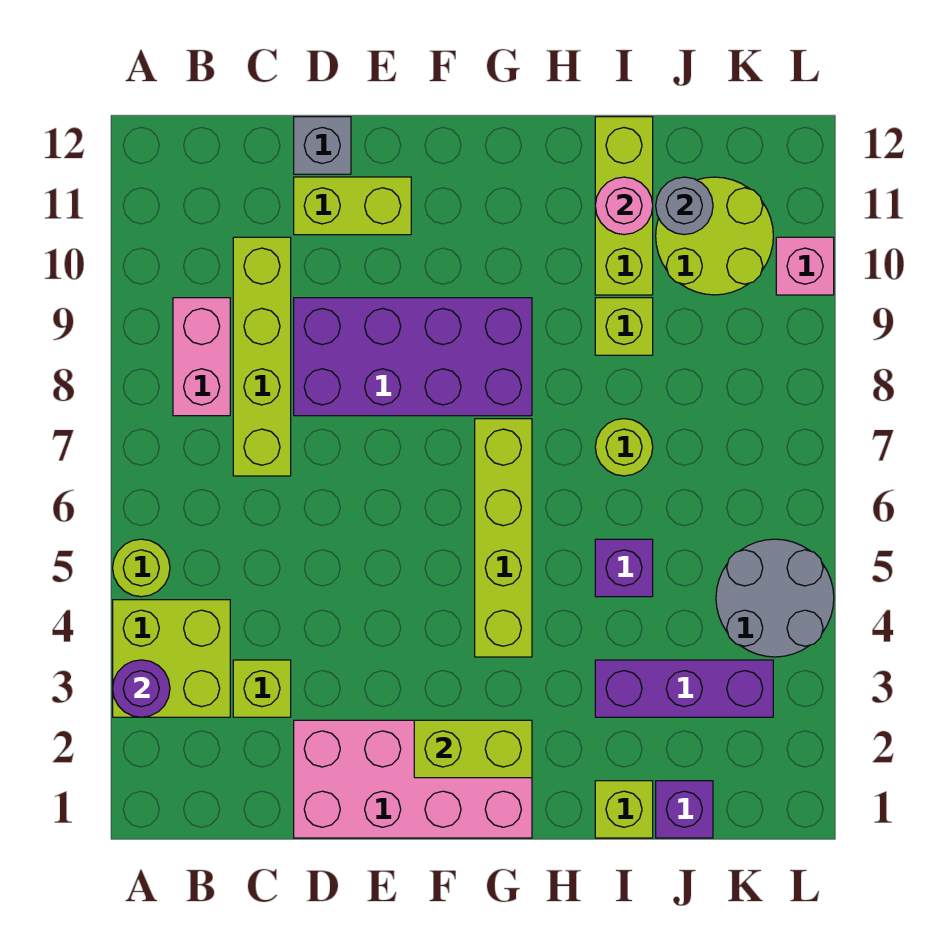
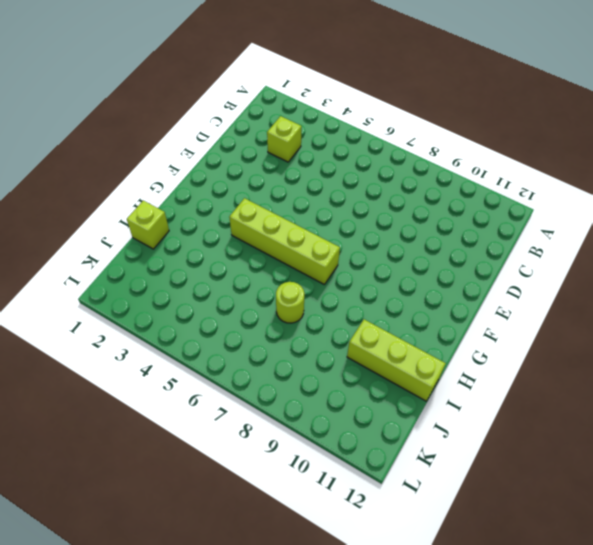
none -> lime brick A3:B4 level 1
none -> lime round brick A5 level 1
none -> pink brick B8:B9 level 1

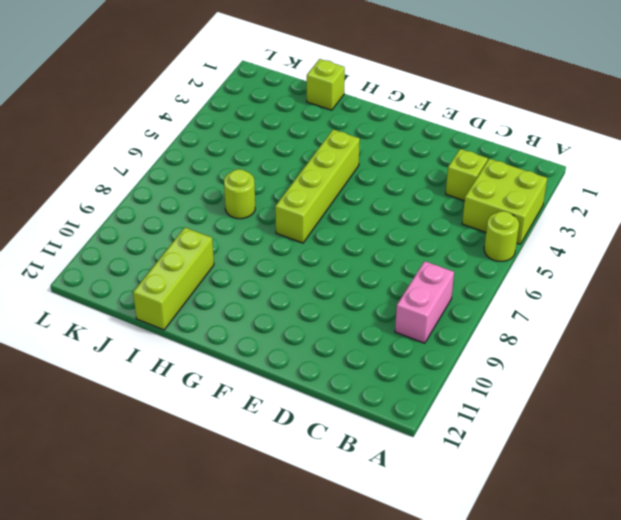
none -> lime brick C7:C10 level 1
none -> pink brick D1:G2 level 1
none -> purple brick D8:G9 level 1

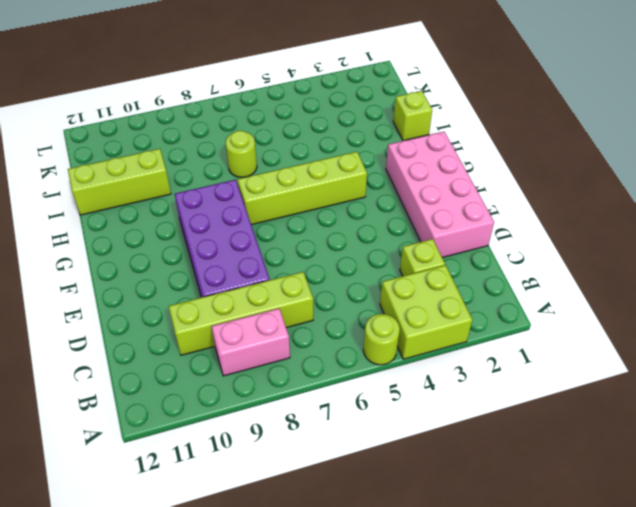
none -> lime brick D11:E11 level 1
none -> grey brick D12 level 1
none -> purple brick I3:K3 level 1

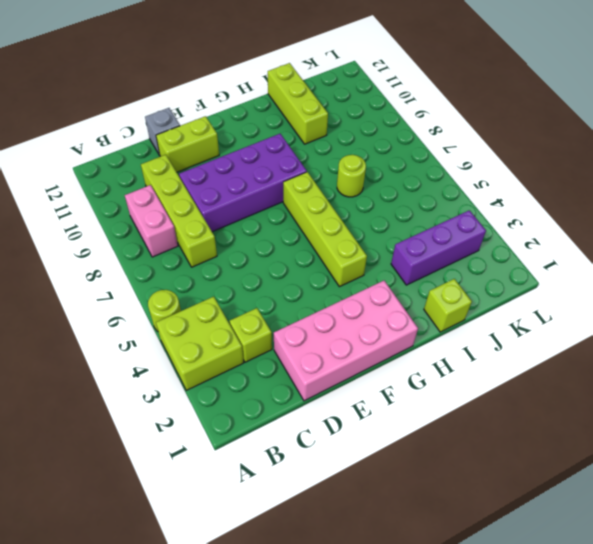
none -> purple brick I5 level 1
none -> lime brick I9 level 1
none -> purple brick J1 level 1

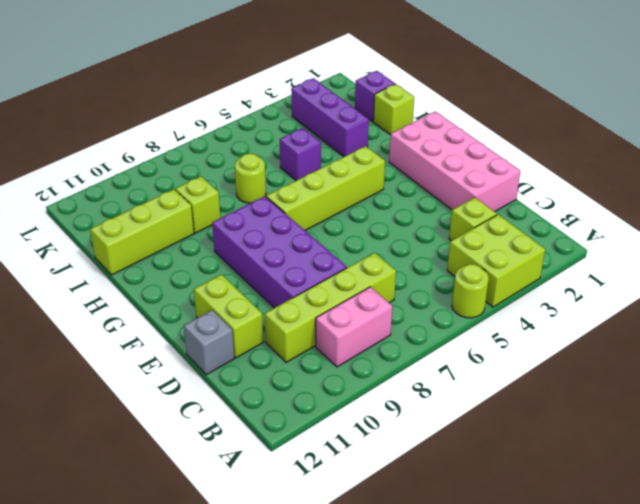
none -> lime round brick J10:K11 level 1
none -> grey round brick K4:L5 level 1
none -> pink brick L10 level 1

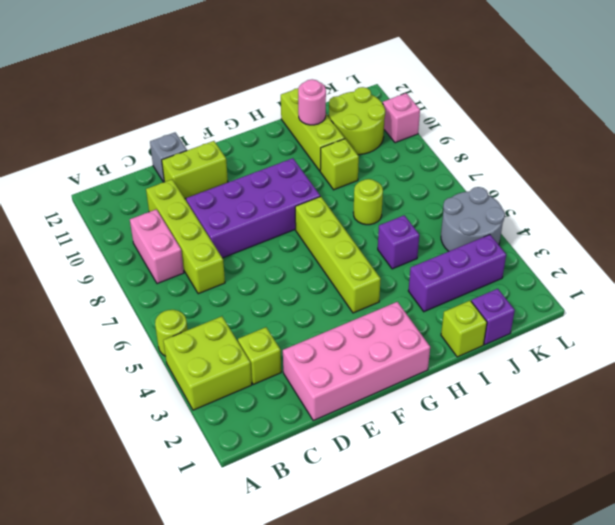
none -> purple round brick A3 level 2
none -> lime brick F2:G2 level 2
none -> grey round brick J11 level 2

